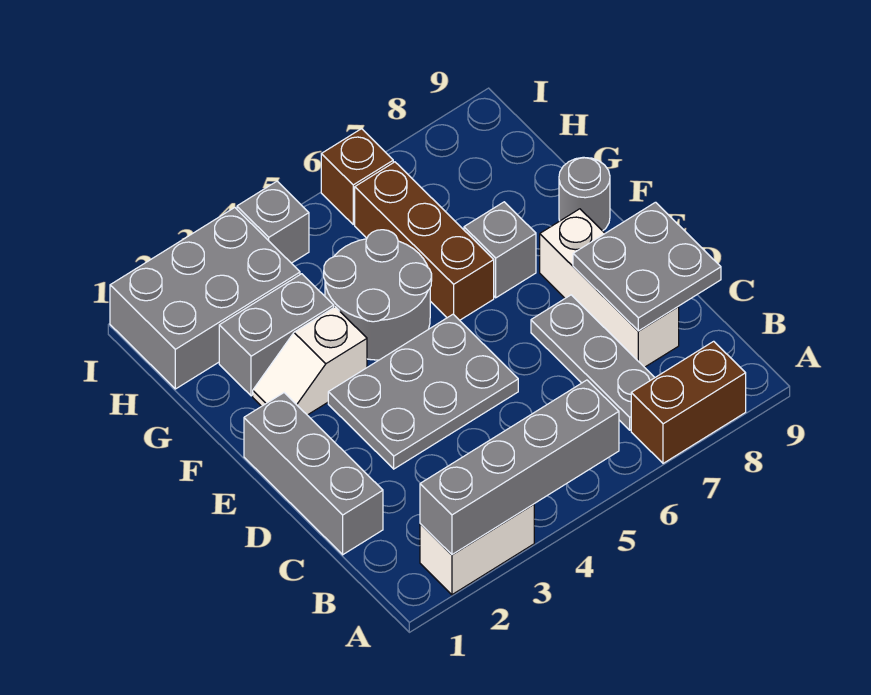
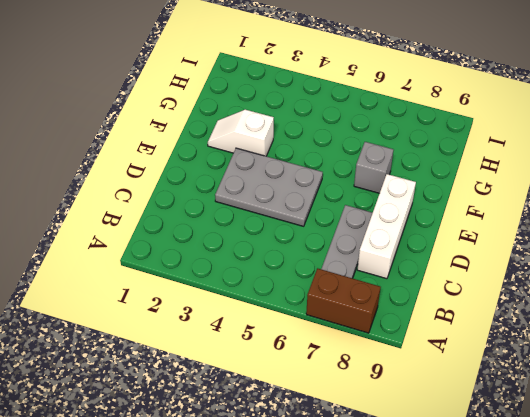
none -> white brick A2:A3 level 1
none -> grey brick C1:E1 level 1
none -> grey round brick F4:G5 level 1

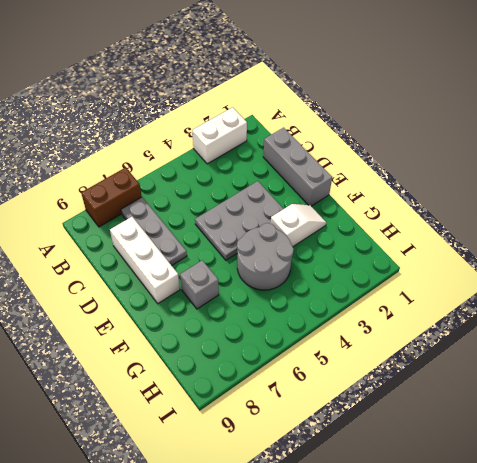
none -> brown brick F6:H6 level 1
none -> grey round brick F9 level 1
none -> grey brick G2:G3 level 1

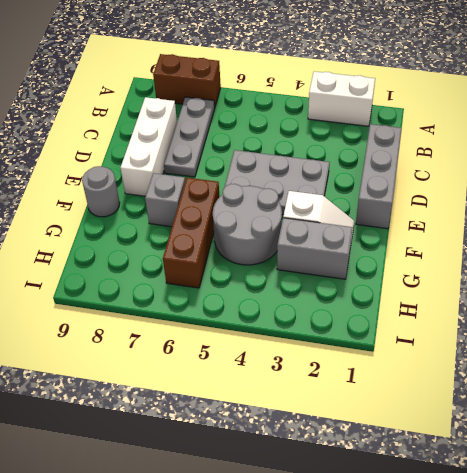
none -> grey brick H1:I3 level 1
none -> grey brick I4 level 1
none -> brown brick I6 level 1

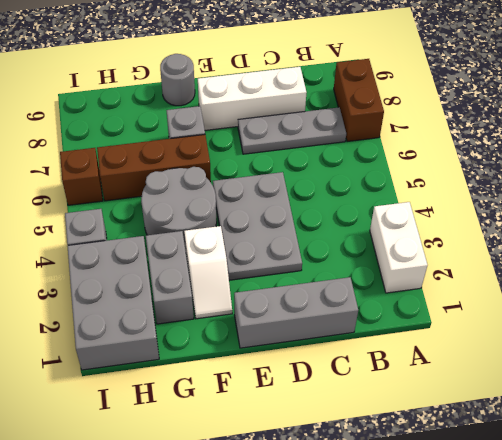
none -> grey brick A2:A5 level 2
none -> grey plate C8:D9 level 2

